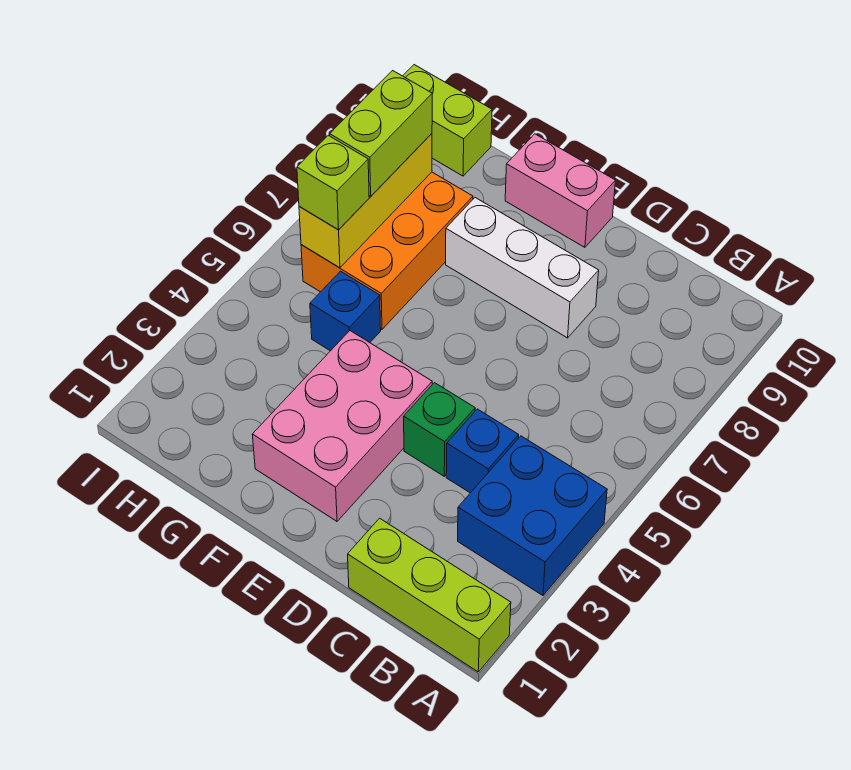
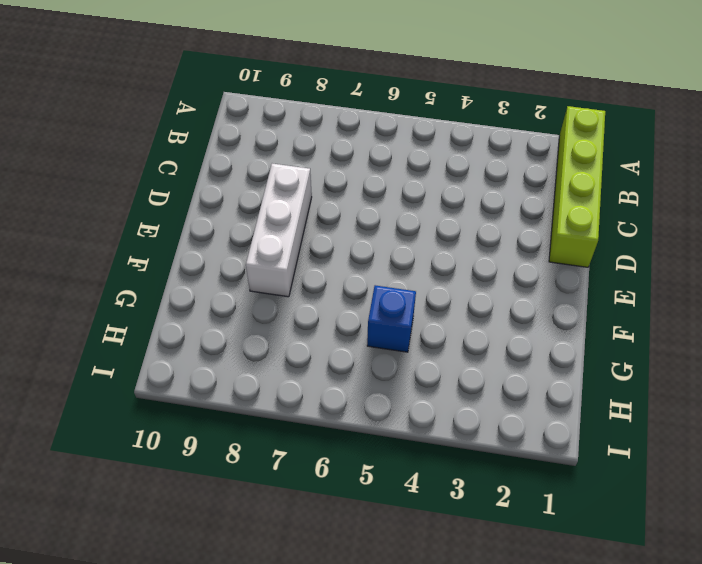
lime brick A1:D1 level 1 -> lime brick A1:C1 level 1
none -> blue brick A3:B4 level 1
none -> blue brick C4 level 1
none -> green brick D4 level 1

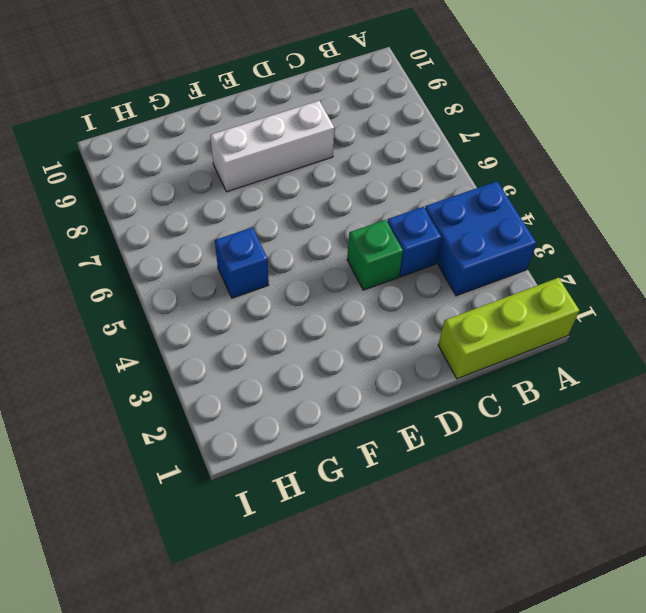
none -> pink brick E2:F4 level 1
none -> pink brick E10:F10 level 1
none -> orange brick G6:H8 level 1

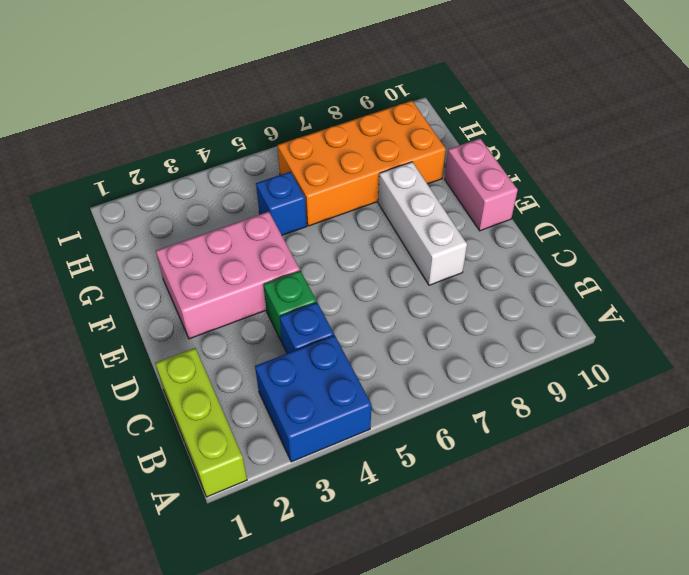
orange brick G6:H9 level 1 -> orange brick G6:H8 level 1
none -> lime brick H10:I10 level 1
none -> yellow brick H6:H8 level 2
none -> lime brick H6 level 3

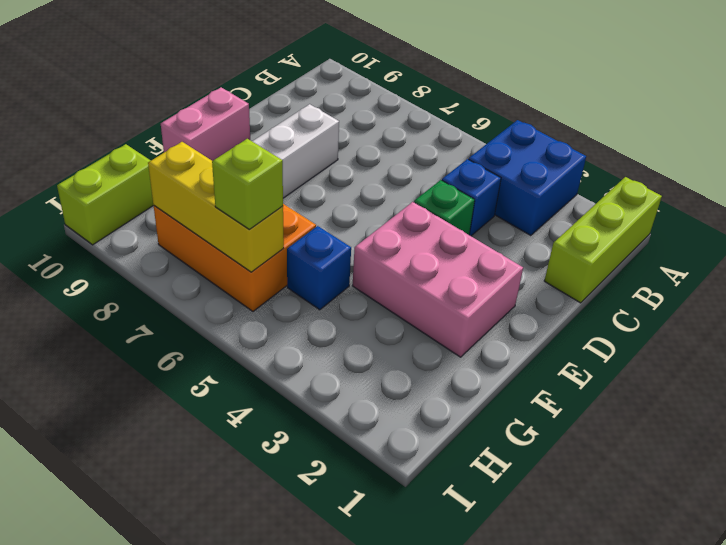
none -> lime brick H7:H8 level 3

